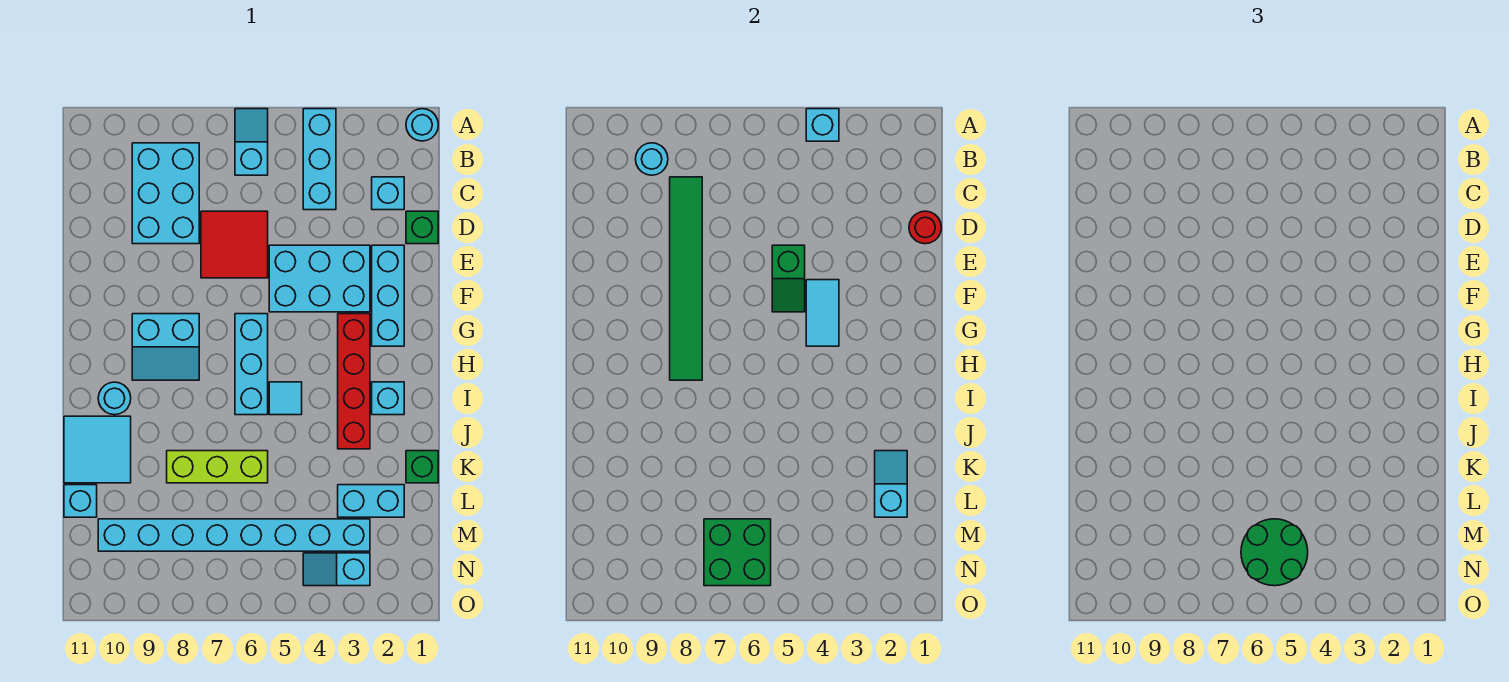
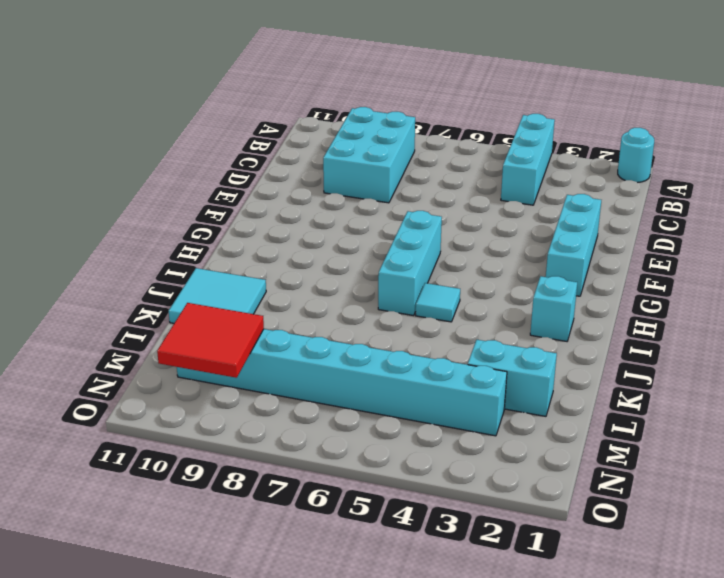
red tile M9:N10 level 2 -> red tile D6:E7 level 1
none -> cyan slope A6:B6 level 1 top B
none -> cyan brick C2 level 1
none -> green brick D1 level 1
none -> cyan brick E3:F5 level 1

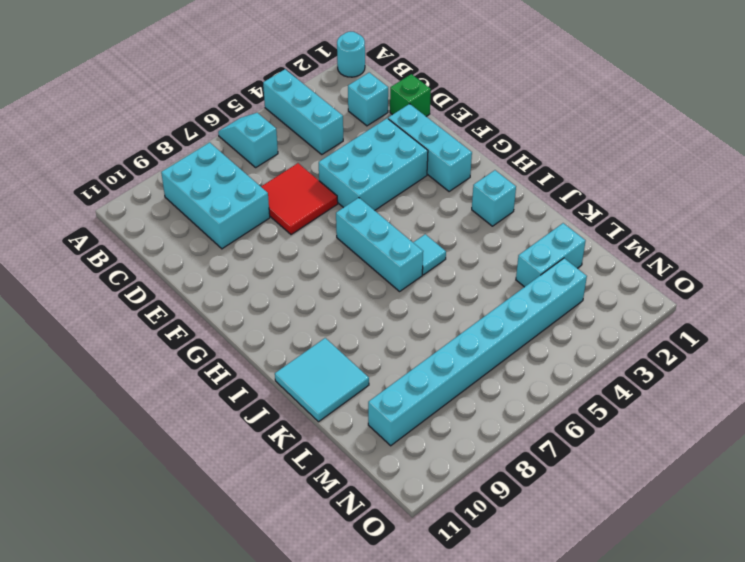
none -> red brick G3:J3 level 1
none -> cyan slope G8:H9 level 1 top G
none -> cyan round brick I10 level 1
none -> green brick K1 level 1

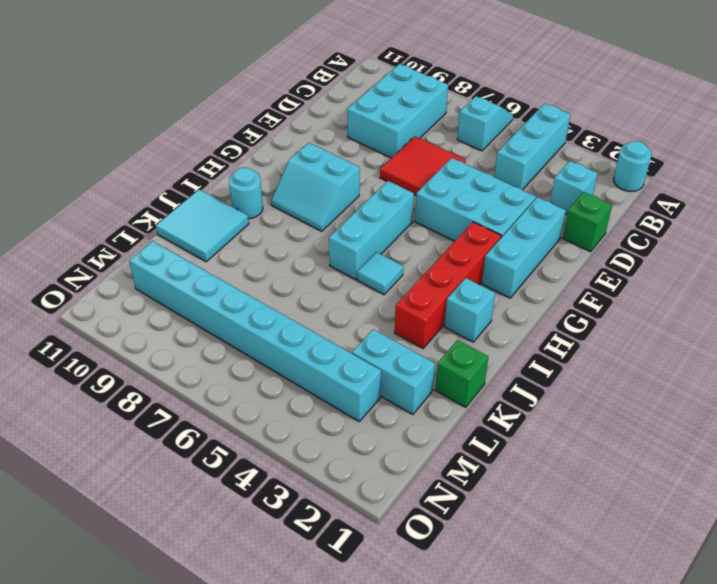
none -> lime brick K6:K8 level 1
none -> cyan brick L11 level 1
none -> cyan slope N3:N4 level 1 top 3
none -> cyan brick A4 level 2

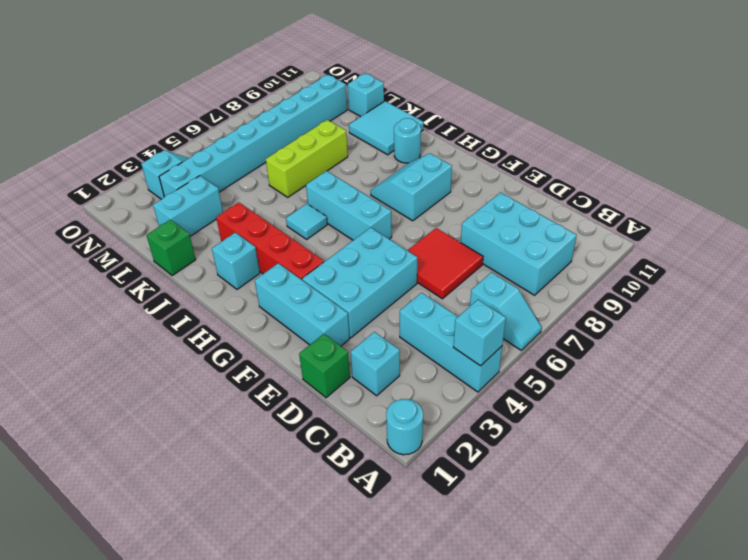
none -> cyan round brick B9 level 2
none -> green tile C8:H8 level 2
none -> red round brick D1 level 2
none -> green slope E5:F5 level 2 top E

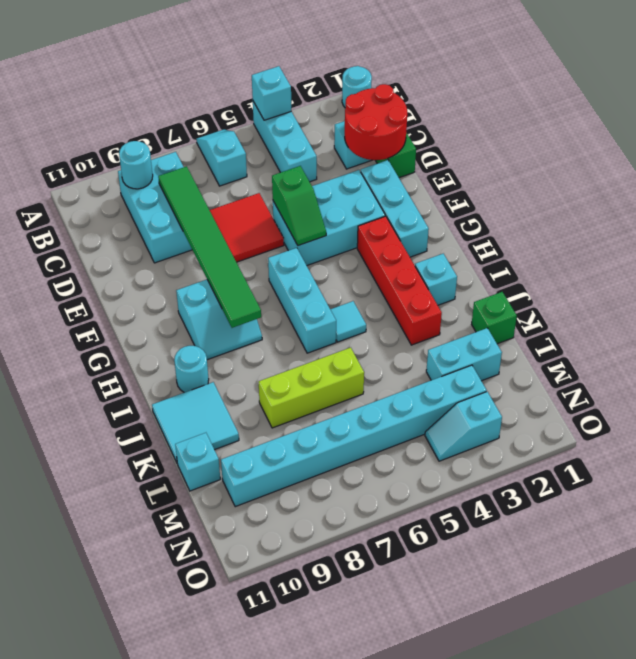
red round brick C1:D2 level 2 -> red round brick D1 level 2
none -> cyan tile F4:G4 level 2
none -> cyan slope K2:L2 level 2 top L
none -> green brick M6:N7 level 2
none -> green round brick M5:N6 level 3

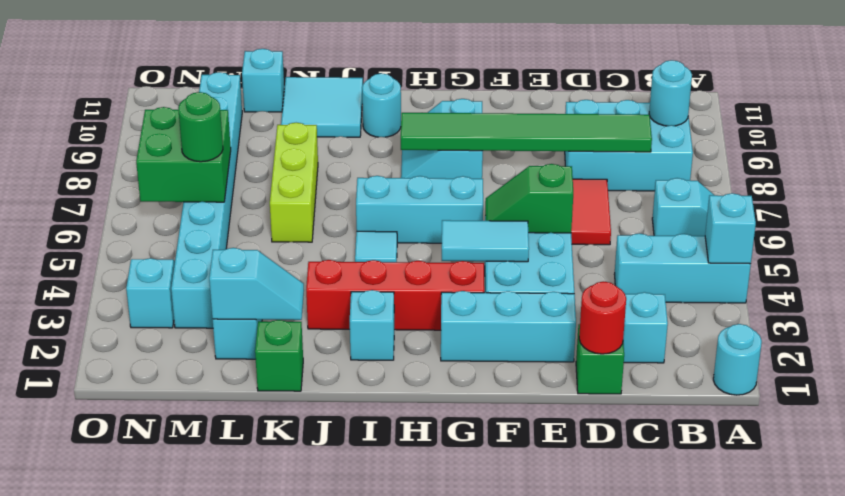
green round brick M6 level 3 -> green round brick M5:N6 level 3

